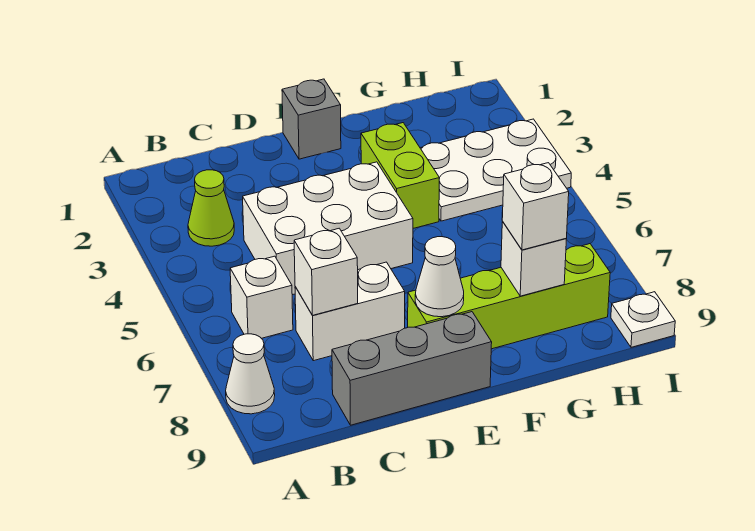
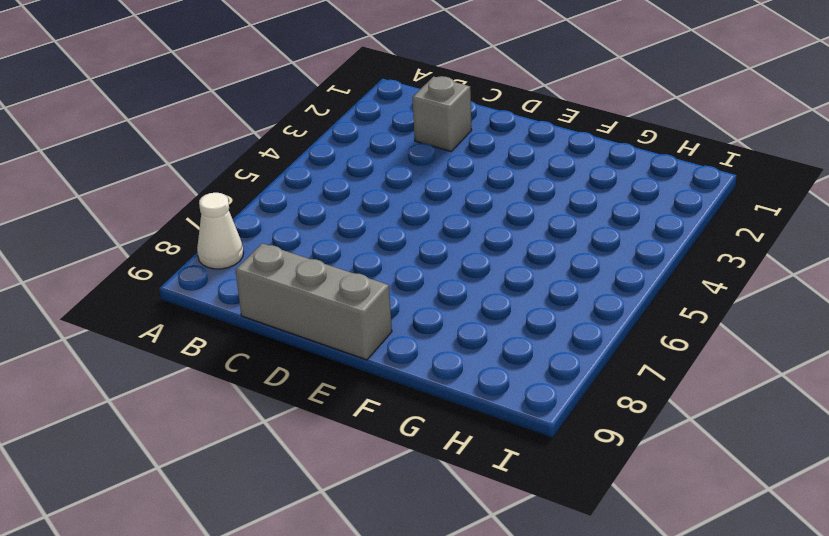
grey brick C2 level 1 -> grey brick E1 level 1
none -> lime cone B3 level 1
none -> white brick B6 level 1
none -> white brick C4:E5 level 1

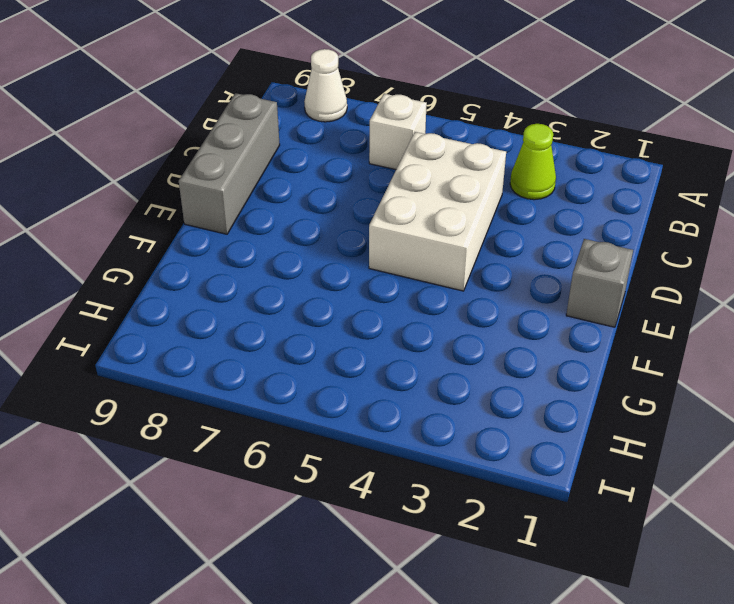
none -> white brick C7:D7 level 1
none -> lime brick E8:H8 level 1
none -> lime brick F3:F4 level 1

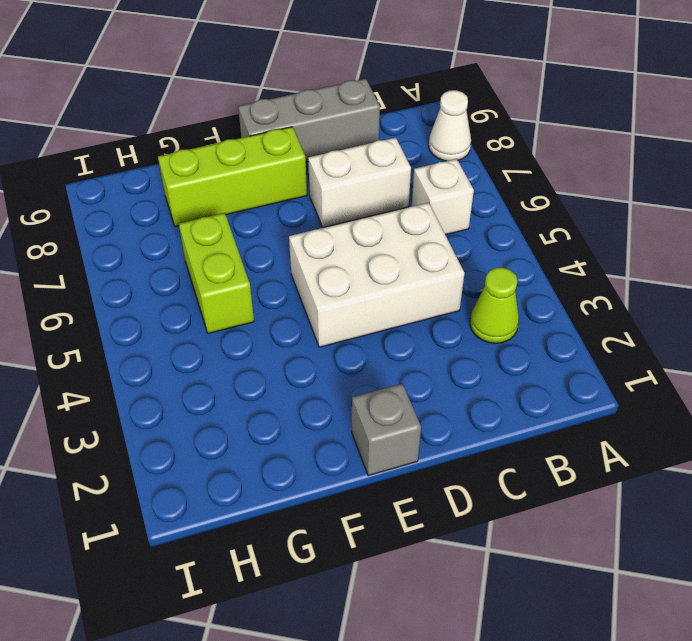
lime brick E8:G8 level 1 -> lime brick E8:H8 level 1
lime brick G5:G6 level 1 -> lime brick F3:F4 level 1
none -> white plate G3:I4 level 1
none -> white plate I9 level 1
none -> white brick C7 level 2

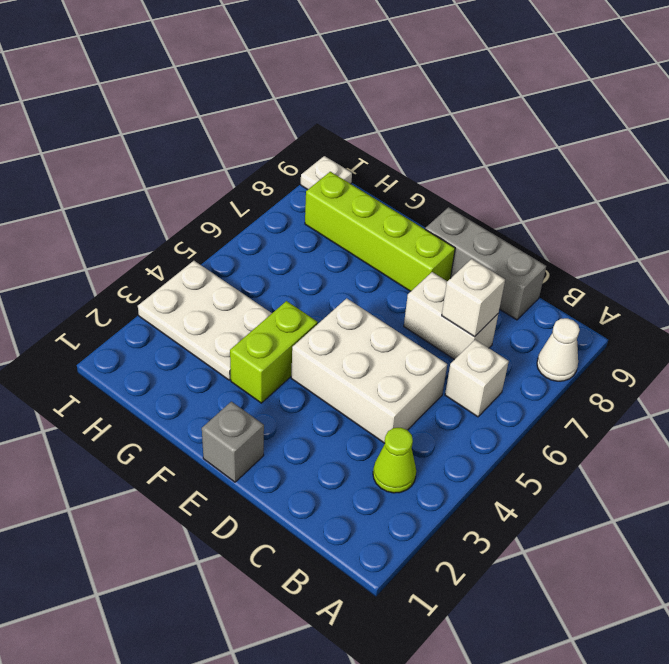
none -> white cone E8 level 2
none -> white brick G8 level 2
none -> white brick G8 level 3

